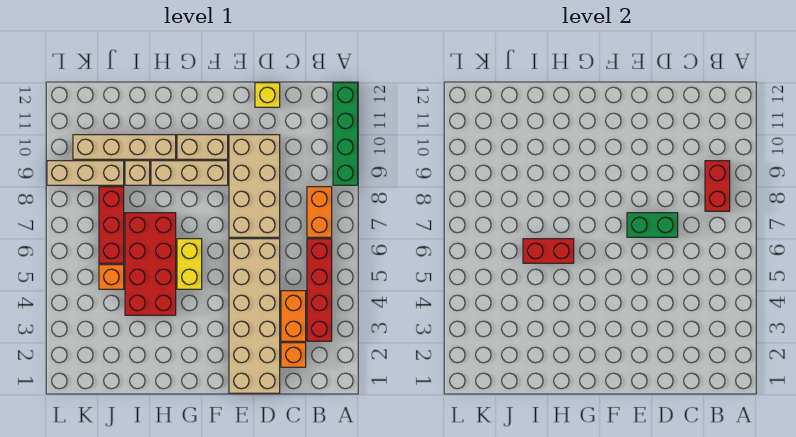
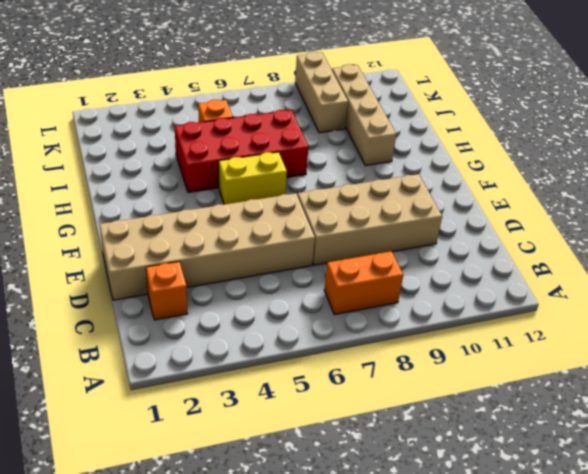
none -> green brick A9:A12 level 1
none -> red brick B3:B6 level 1
none -> orange brick C3:C4 level 1

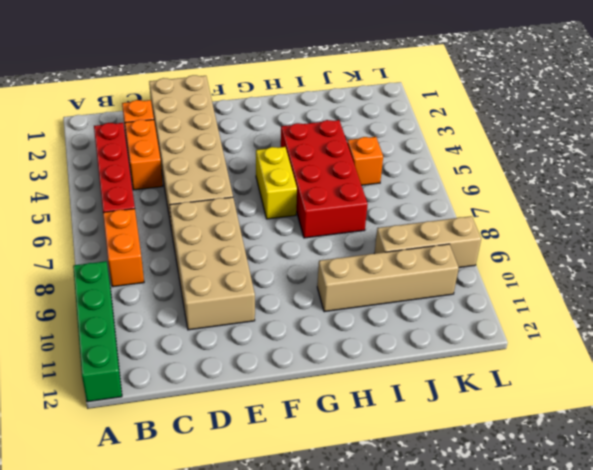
none -> yellow brick D12 level 1
none -> tan brick F9:H9 level 1
none -> tan brick F10:G10 level 1

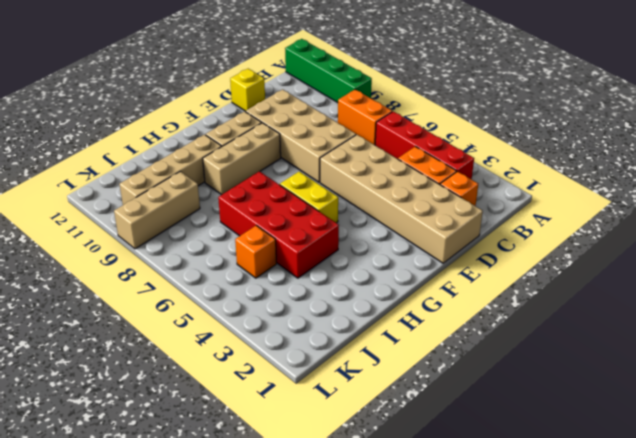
none -> tan brick I9 level 1
none -> red brick J6:J8 level 1
none -> red brick B8:B9 level 2

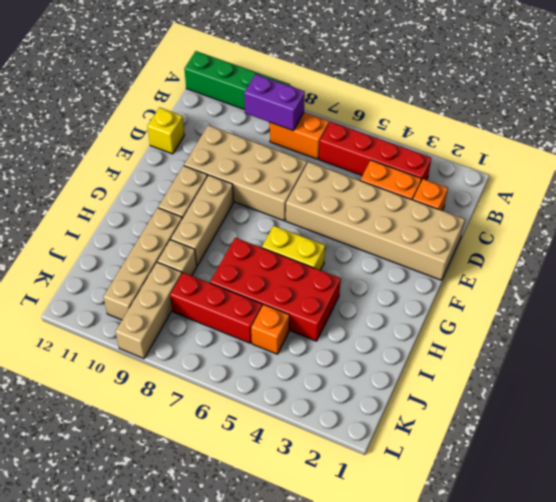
purple brick B8:B9 level 2 -> red brick B8:B9 level 2
none -> green brick D7:E7 level 2
none -> red brick H6:I6 level 2

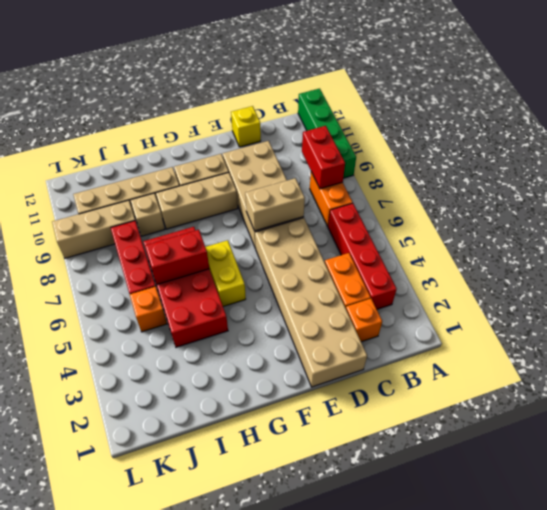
tan brick D7:E7 level 2 -> green brick D7:E7 level 2

